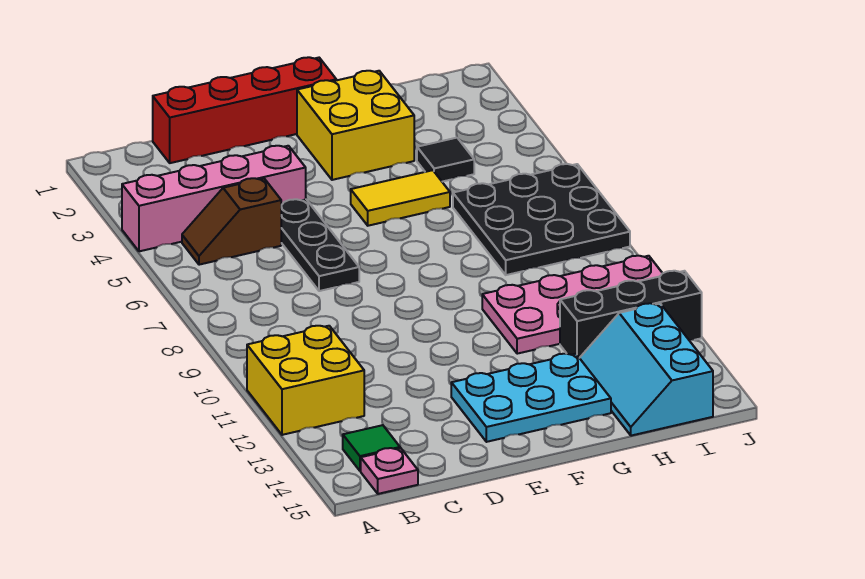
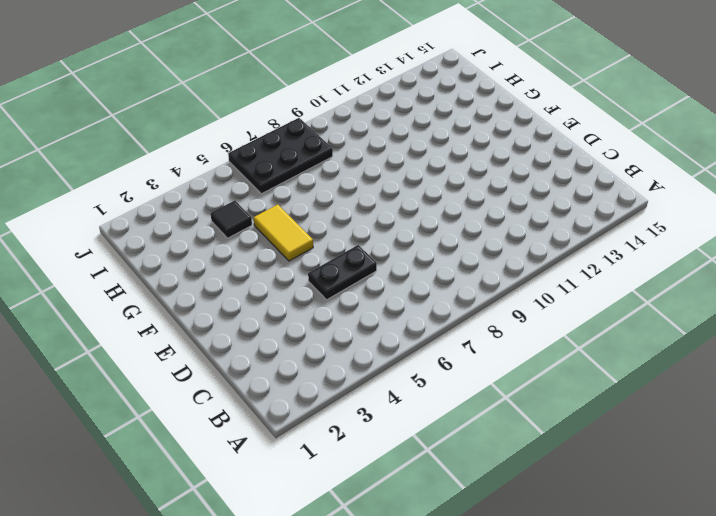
black plate D5:D6 level 1 -> black plate D5:D7 level 1
black plate I6:J8 level 1 -> black plate H6:J8 level 1
none -> pink brick A4:D4 level 1
none -> yellow brick A11:B12 level 1
none -> brown slope B5:C5 level 1 top C

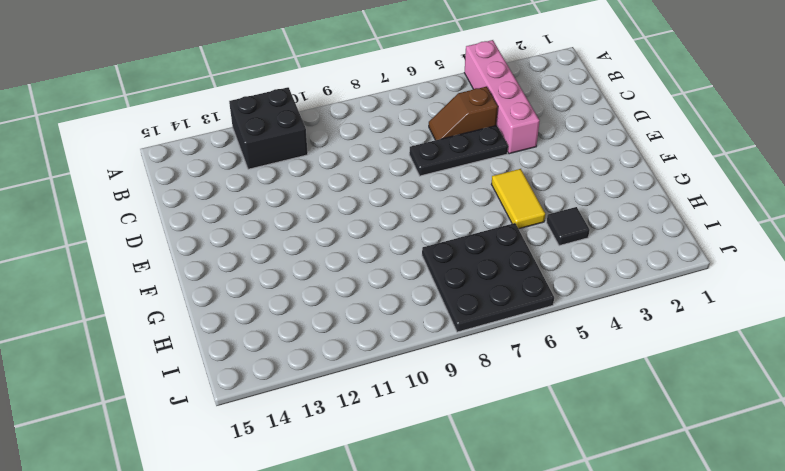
black brick A11:B12 level 1 -> yellow brick A11:B12 level 1
brown slope C5:C6 level 1 top 5 -> brown slope B5:C5 level 1 top C
none -> green tile B14 level 1
none -> pink plate B15 level 1
none -> red brick C1:F1 level 1

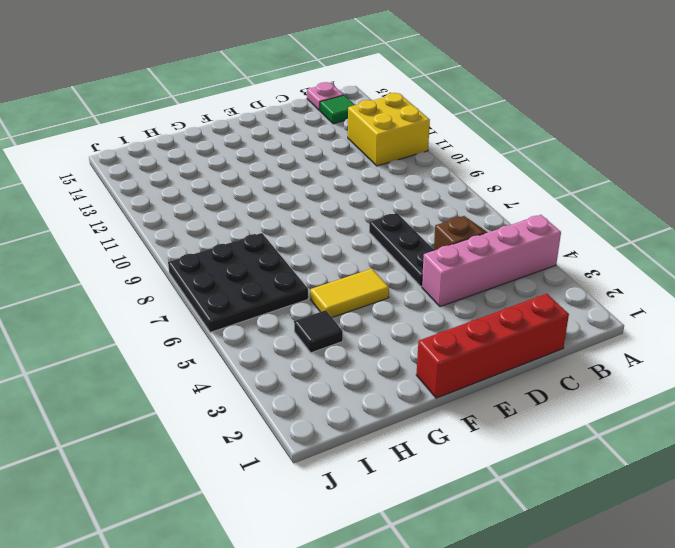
none -> cyan plate E13:G14 level 1
none -> yellow brick F2:G3 level 1
none -> pink plate G10:J11 level 1

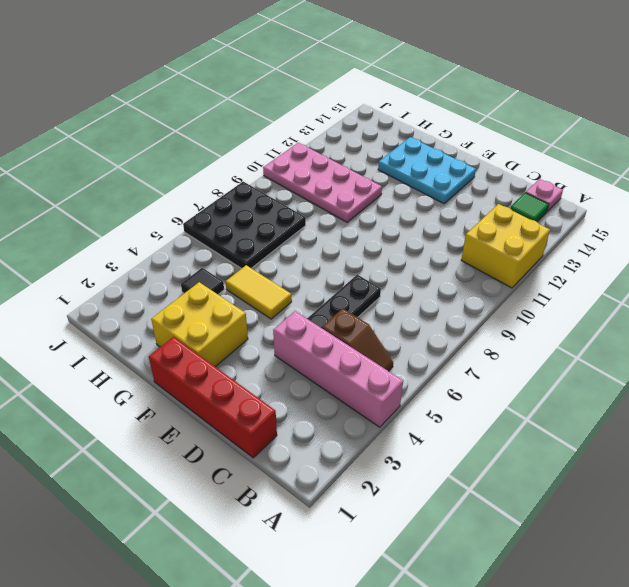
none -> black brick H12:J12 level 1
none -> cyan slope H13:I15 level 1 top I

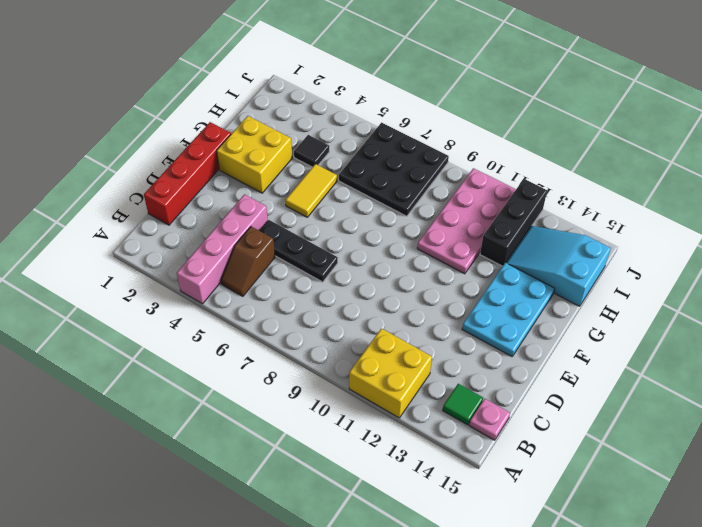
cyan slope H13:I15 level 1 top 15 -> cyan slope H13:I15 level 1 top I

